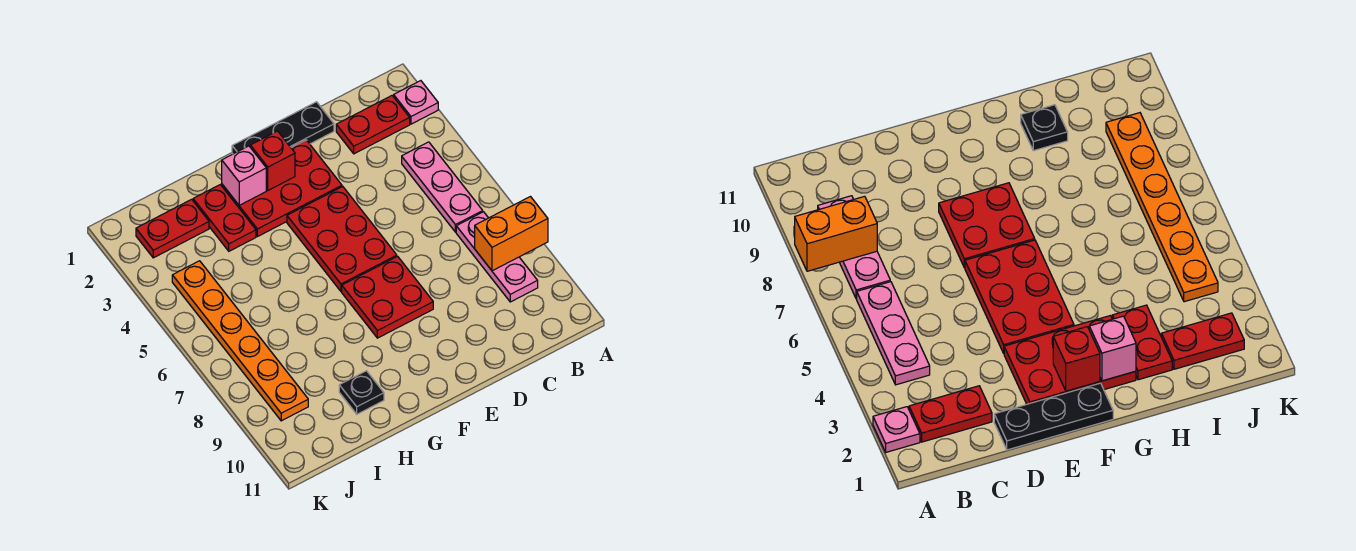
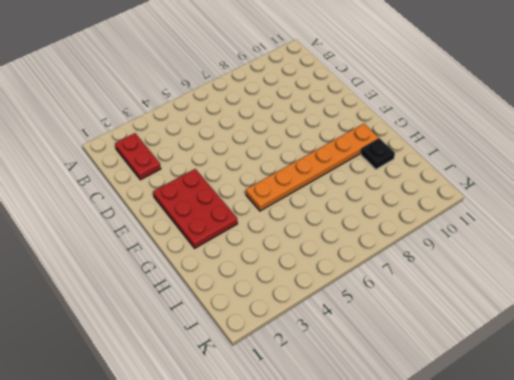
orange plate G5:G10 level 1 -> orange plate J4:J9 level 1
none -> pink plate A2 level 1
none -> pink plate B4:B6 level 1
none -> pink plate B7:B9 level 1

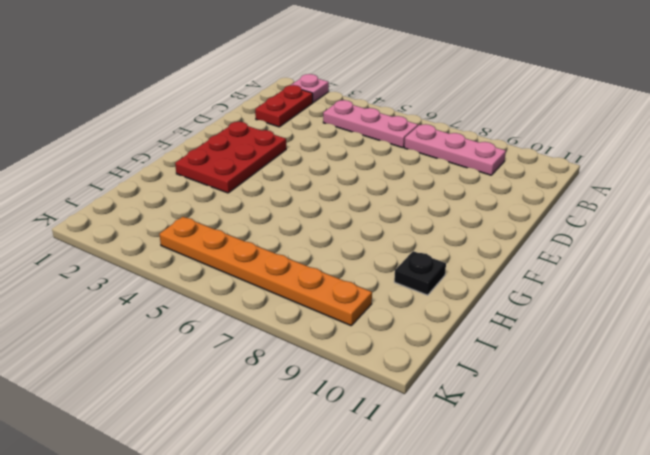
none -> black plate D1:F1 level 1
none -> red plate E4:F6 level 1
none -> red plate E7:F8 level 1

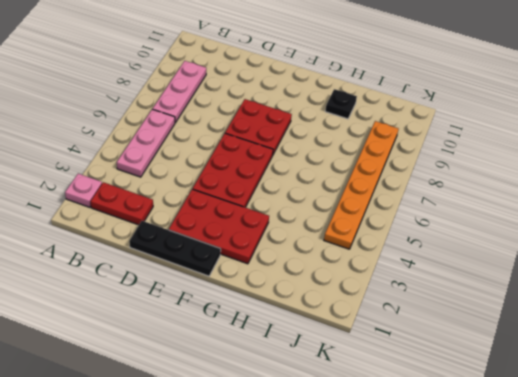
none -> red plate H2:H3 level 1
none -> red plate I2:J2 level 1
none -> orange brick A8:B8 level 2

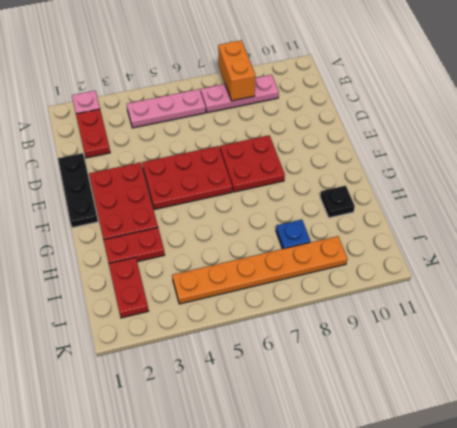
blue plate I8 level 1 -> none
none -> red brick F2 level 2
none -> pink brick G2 level 2

